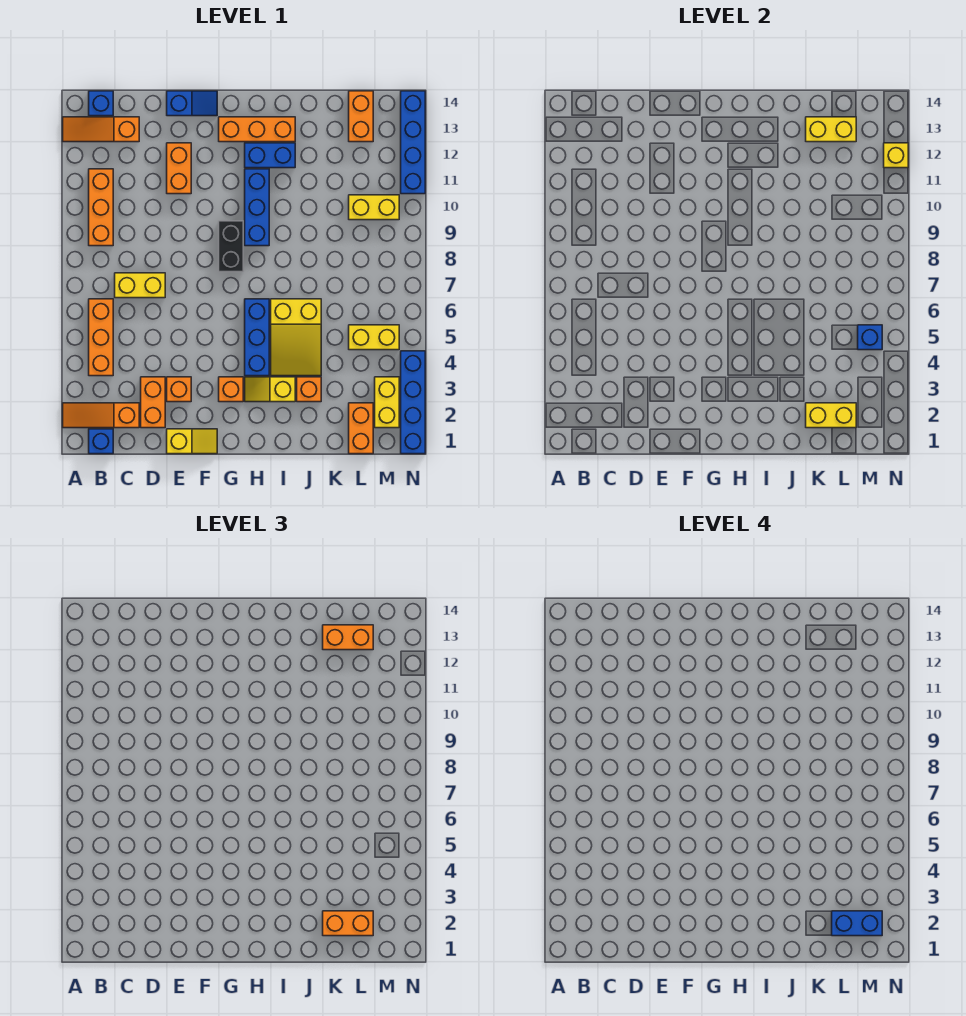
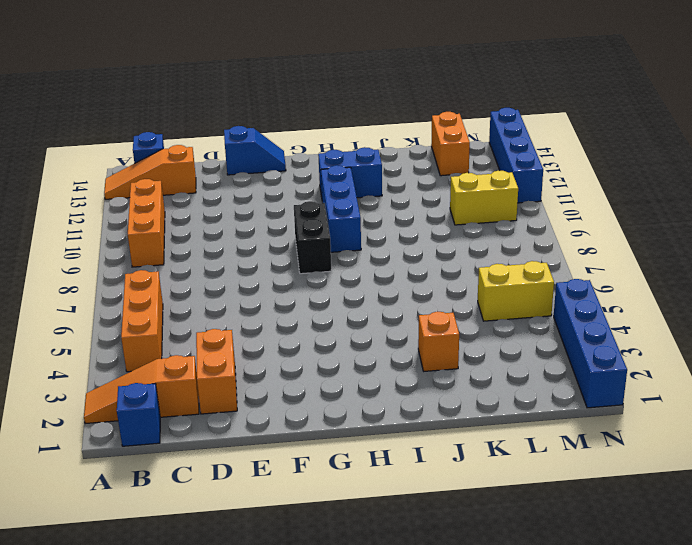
none -> yellow brick C7:D7 level 1
none -> yellow slope E1:F1 level 1 top E
none -> orange brick E3 level 1
none -> orange brick E11:E12 level 1

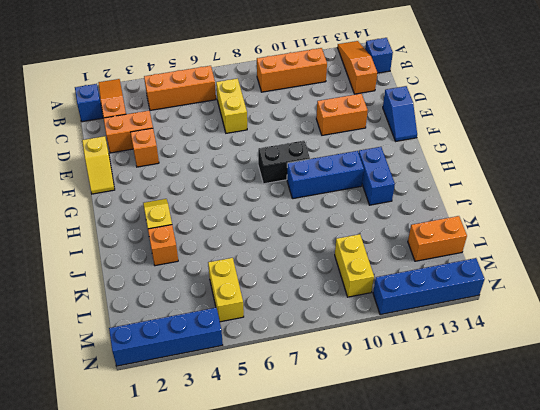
none -> orange brick G3 level 1
none -> orange brick G13:I13 level 1
none -> blue brick H4:H6 level 1
none -> yellow slope I4:J6 level 1 top 6

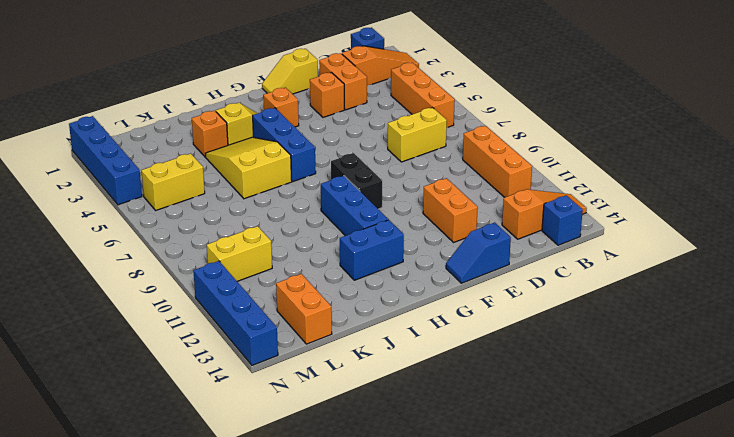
none -> orange brick G13:I13 level 1
none -> orange brick L1:L2 level 1
none -> yellow brick M2:M3 level 1
none -> yellow brick K2:L2 level 2

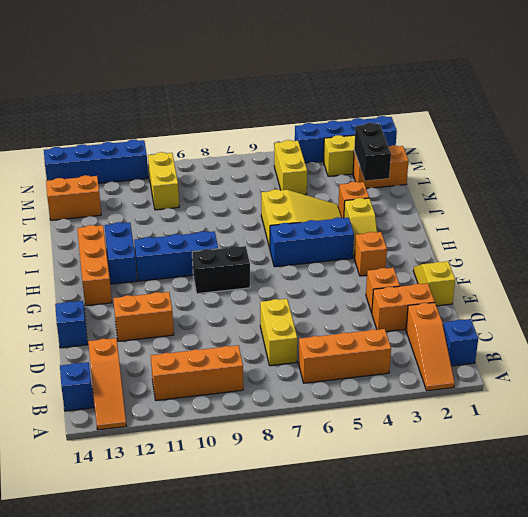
black brick K2:L2 level 2 -> yellow brick K2:L2 level 2
none -> yellow brick K13:L13 level 2
none -> blue brick M5 level 2
none -> yellow brick N12 level 2
none -> orange brick K2:L2 level 3

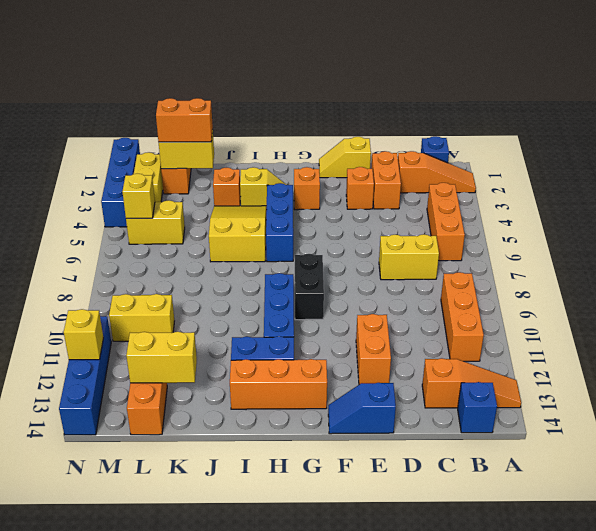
yellow brick M5 level 2 -> blue brick M5 level 2
none -> orange brick K13:L13 level 3
none -> blue brick L2:M2 level 4

